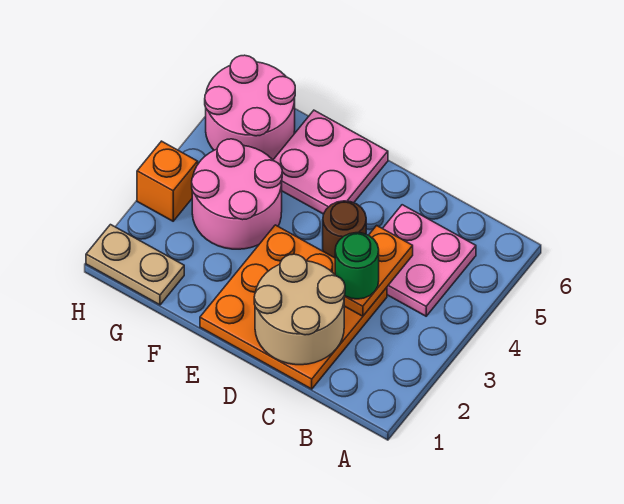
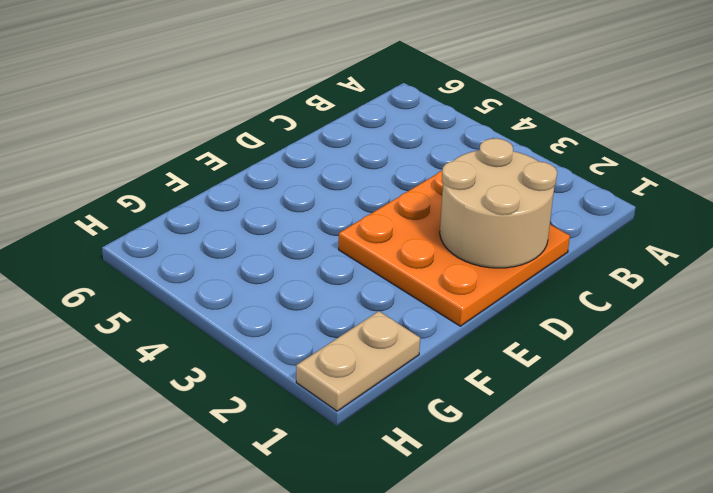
none -> pink plate B4:C5 level 1
none -> brown round brick D4 level 1

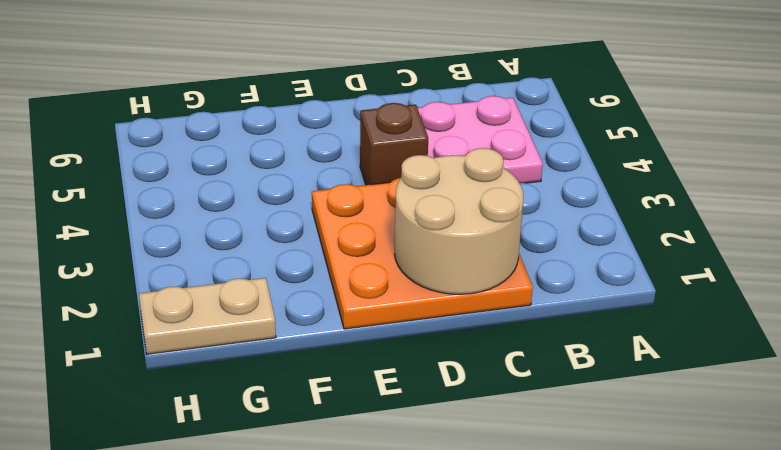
brown brick D4 level 1 -> brown round brick D4 level 1
none -> pink plate E5:F6 level 1
none -> pink round brick F3:G4 level 1

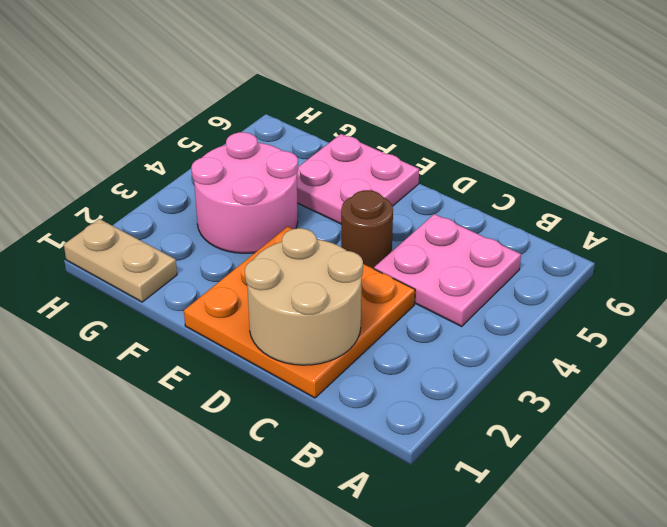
none -> pink round brick G5:H6 level 1
none -> orange brick H3 level 1

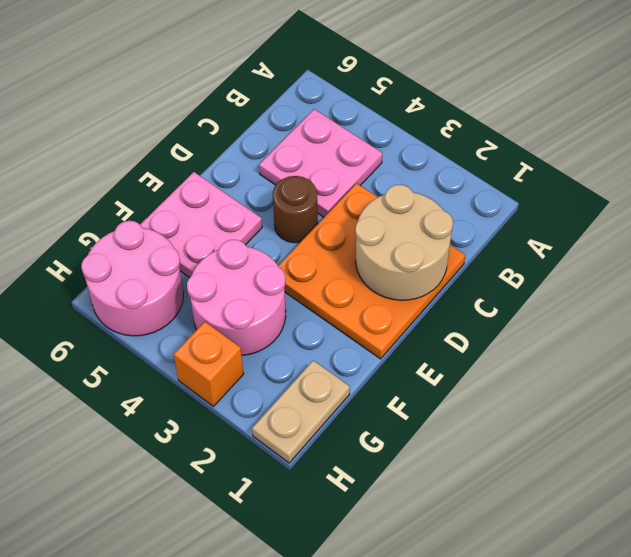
none -> orange plate C3:C4 level 2
none -> green round brick C3 level 3

